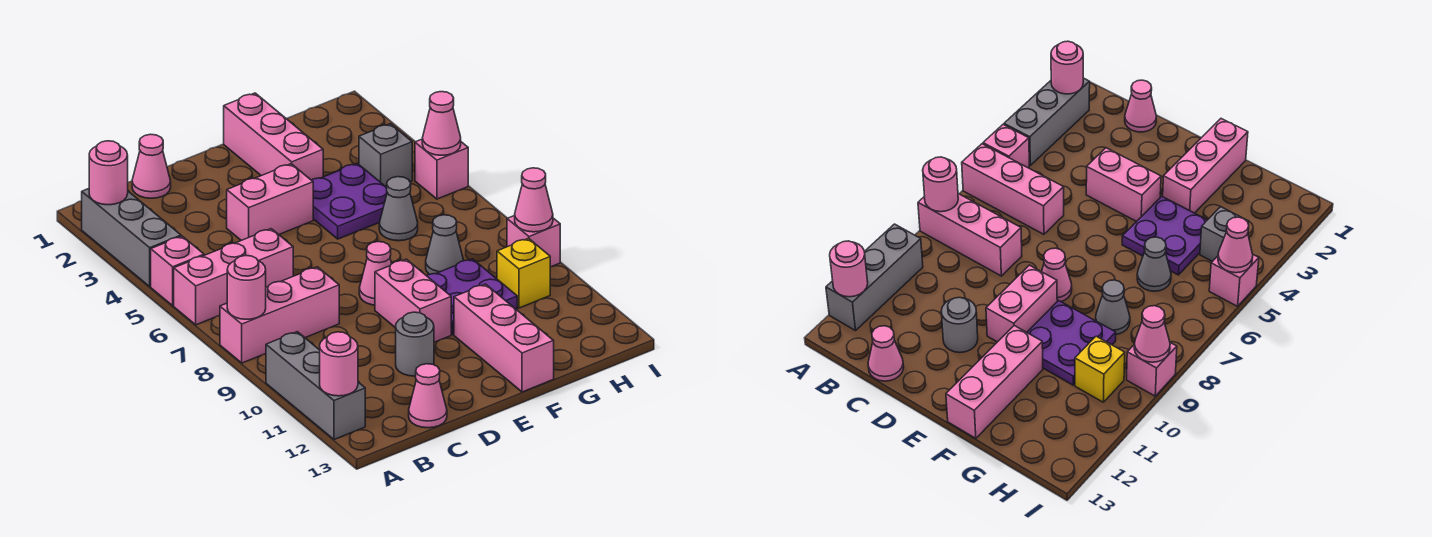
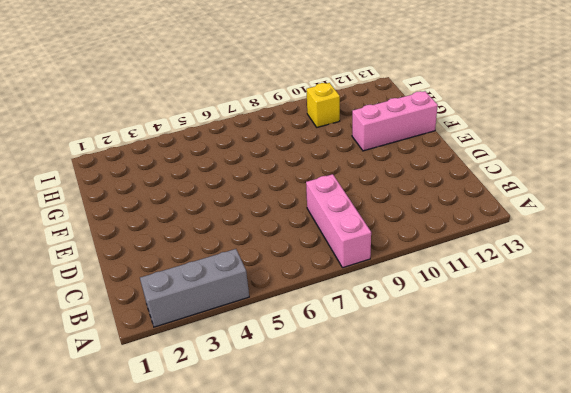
none -> pink brick A5 level 1
none -> pink brick A6:C6 level 1
none -> grey brick A10:A12 level 1

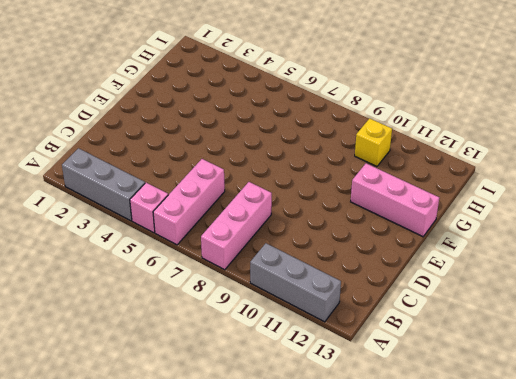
none -> pink cone C1 level 1
none -> pink cone C13 level 1
none -> pink brick D4:E4 level 1

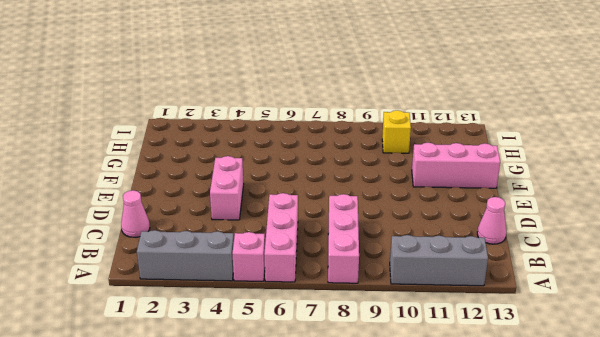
none -> grey round brick D11 level 1
none -> pink cone E8 level 1
none -> pink brick E9:E10 level 1

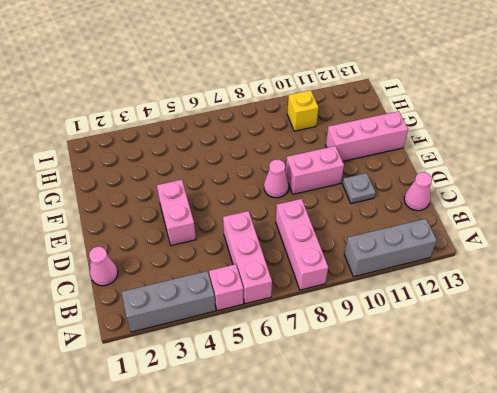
grey plate D11 level 1 -> grey round brick D11 level 1
none -> pink brick F1:F3 level 1
none -> purple plate F4:G5 level 1
none -> purple plate F9:G10 level 1

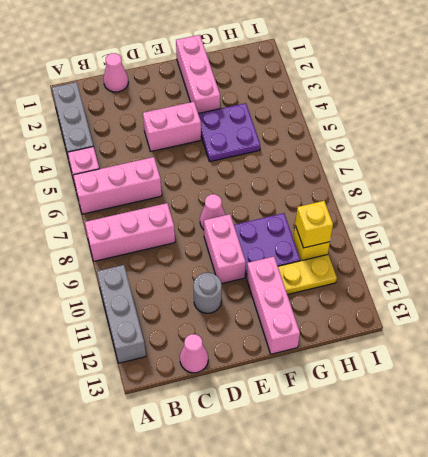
yellow plate G11:H11 level 1 -> none
yellow brick H10 level 2 -> none
none -> grey cone G6 level 1
none -> grey cone G8 level 1
none -> grey brick H4 level 1

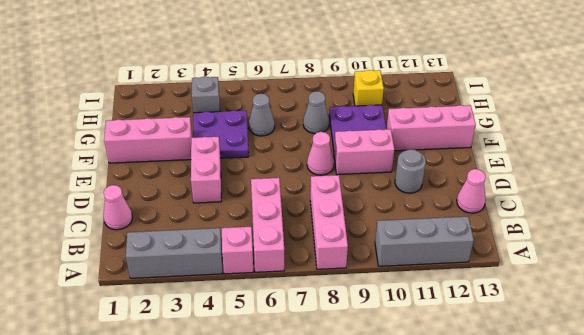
none -> pink brick I5 level 1
none -> pink brick I9 level 1
none -> pink round brick A2 level 2

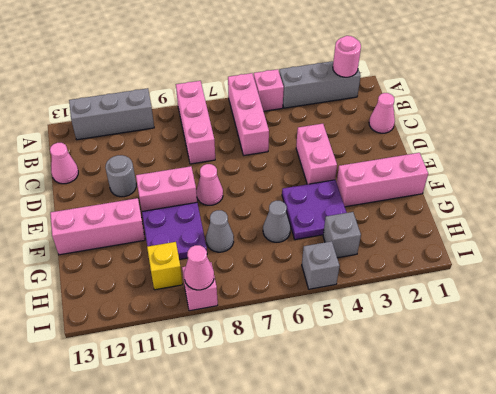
grey brick I5 level 1 -> pink brick I5 level 1
none -> pink round brick A8 level 2
none -> pink round brick A12 level 2
none -> pink cone I5 level 2

